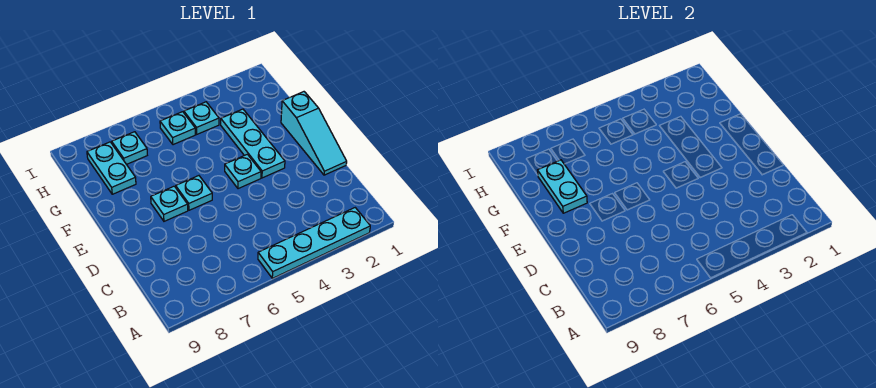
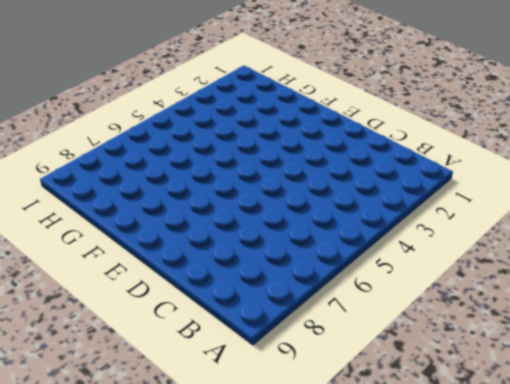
none -> cyan plate A2:A5 level 1
none -> cyan slope D1:F1 level 1 top F

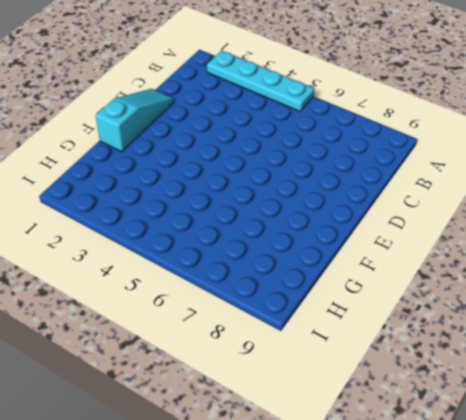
none -> cyan plate E3:G3 level 1
none -> cyan plate E4 level 1

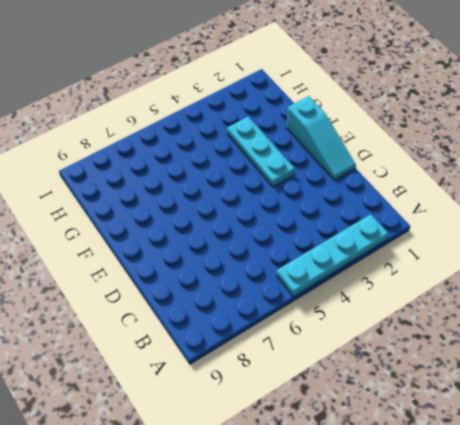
none -> cyan plate E4 level 1
none -> cyan plate E6 level 1

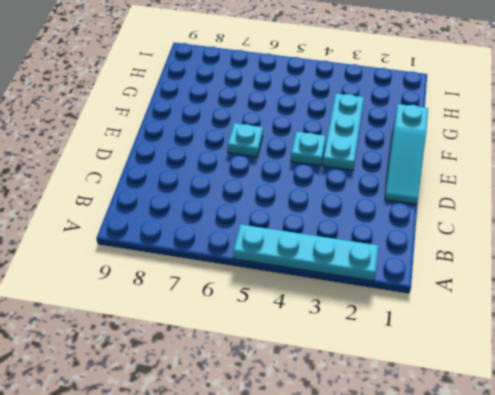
none -> cyan plate E7 level 1
none -> cyan plate G8:H8 level 1

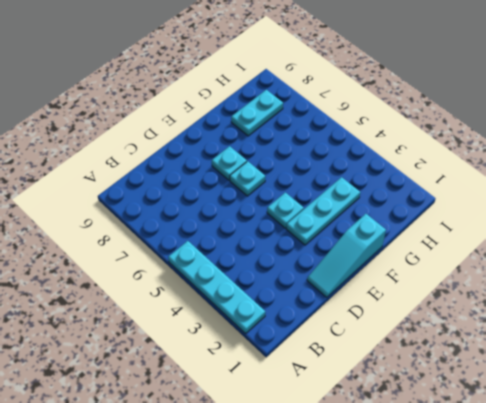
none -> cyan plate H4 level 1
none -> cyan plate H5 level 1

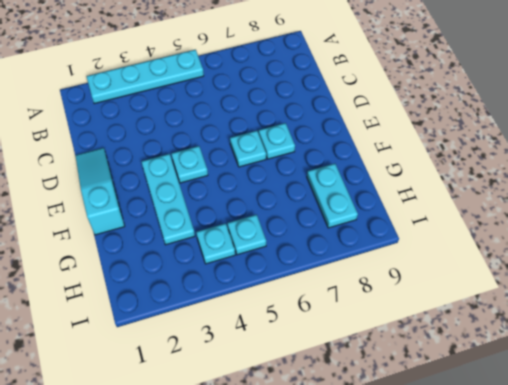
none -> cyan plate H7 level 1
none -> cyan plate F8:G8 level 2

